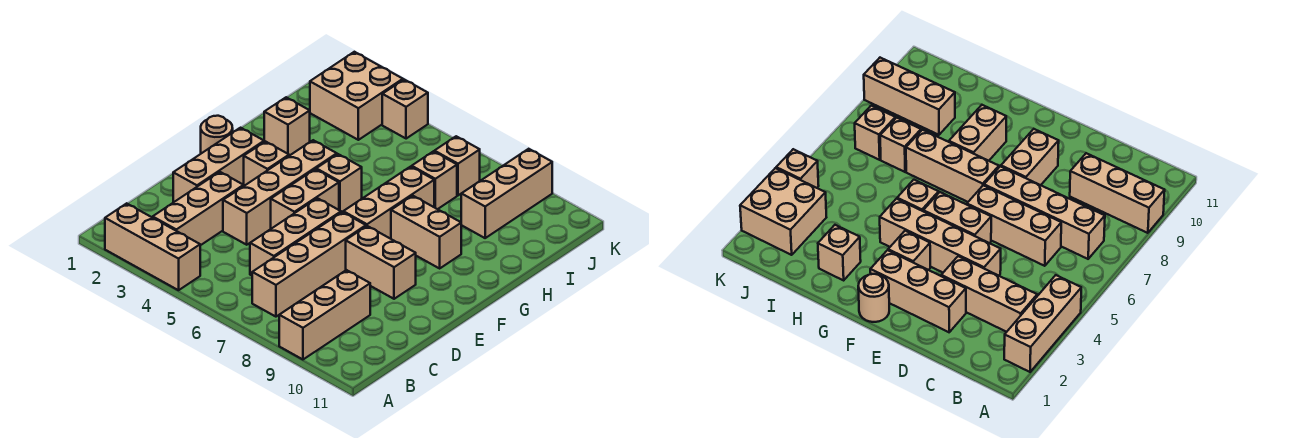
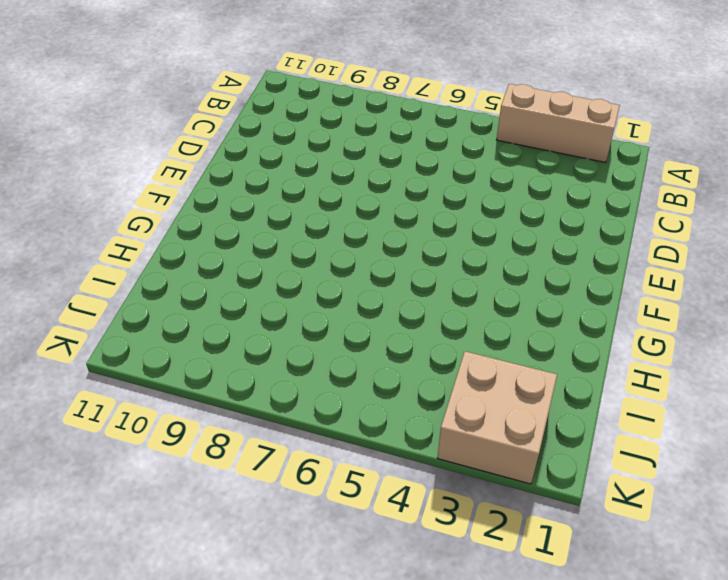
none -> tan brick A9:C9 level 1
none -> tan brick B3:D3 level 1
none -> tan brick B7:E7 level 1

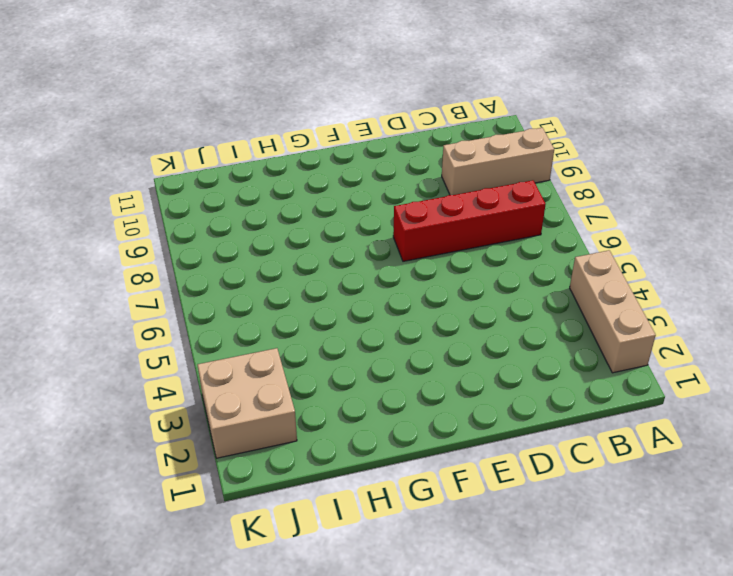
red brick B7:E7 level 1 -> tan brick B7:E7 level 1
none -> tan brick B3:D3 level 1
none -> tan brick C6:E6 level 1
none -> tan brick D2:F2 level 1

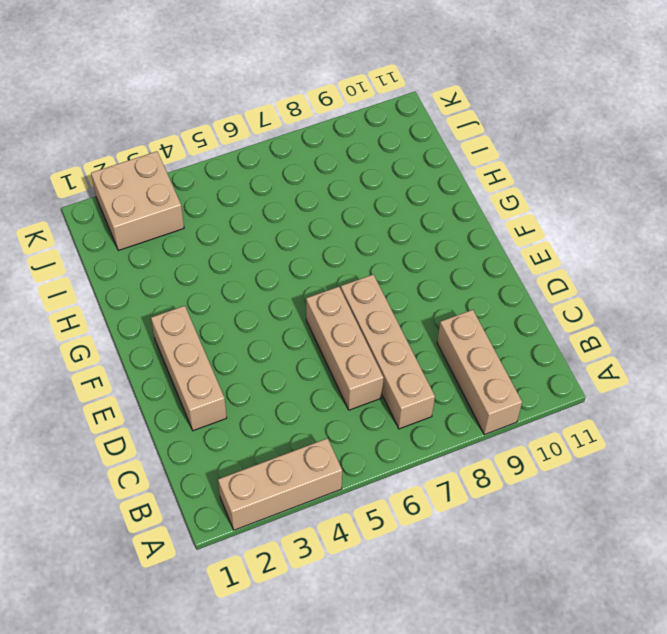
none -> tan brick B3:D3 level 1
none -> tan brick D4:G4 level 1
none -> tan brick E5:F5 level 1

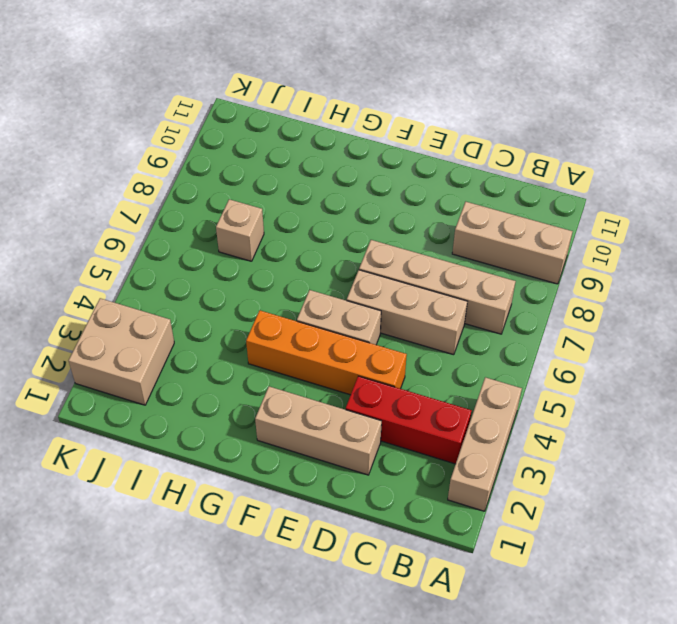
red brick B3:D3 level 1 -> tan brick B3:D3 level 1
orange brick D4:G4 level 1 -> tan brick D4:G4 level 1
none -> tan brick E8:E9 level 1
none -> tan round brick F1 level 1
none -> tan brick F3 level 1

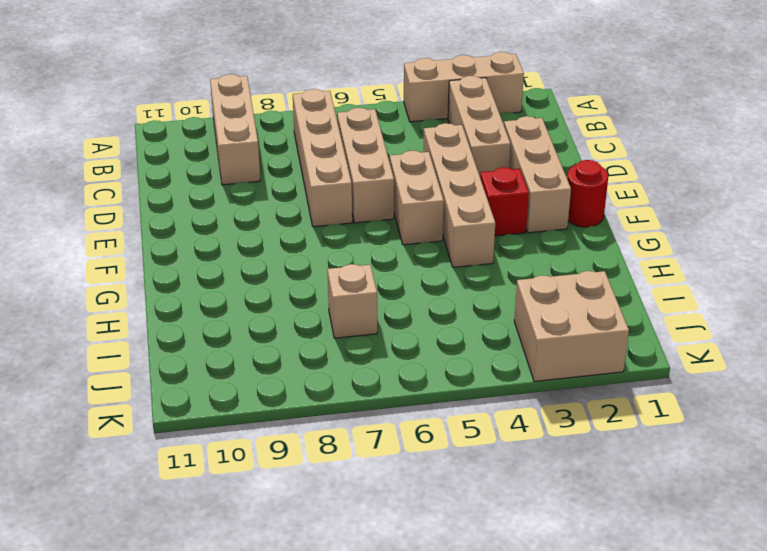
red round brick F1 level 1 -> tan round brick F1 level 1
red brick F3 level 1 -> tan brick F3 level 1
none -> tan brick E8:E9 level 1
none -> tan brick F7:H7 level 1
none -> tan brick G5 level 1

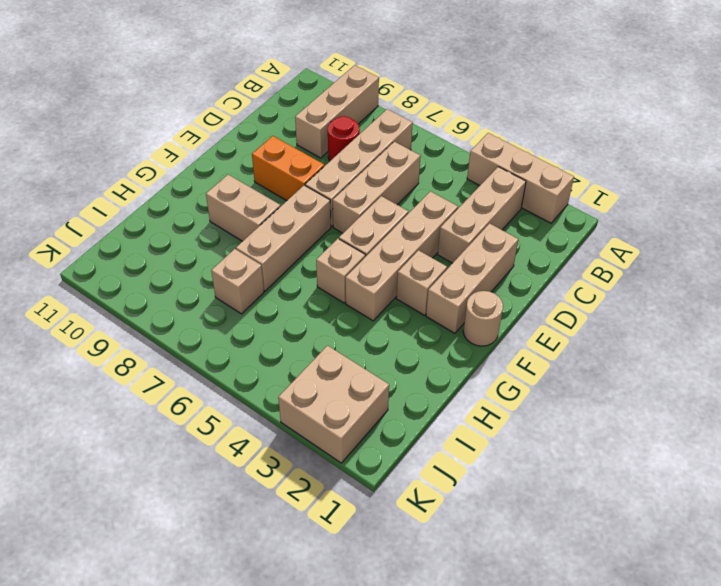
red round brick C8 level 1 -> none
orange brick E8:E9 level 1 -> tan brick E8:E9 level 1
none -> tan brick H2 level 1
none -> tan brick I9:K9 level 1
none -> tan brick J7 level 1

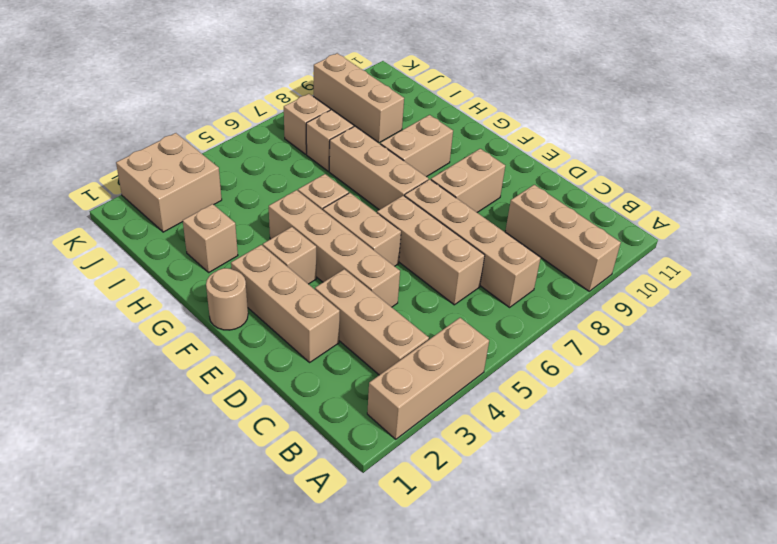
none -> tan brick K4 level 1

